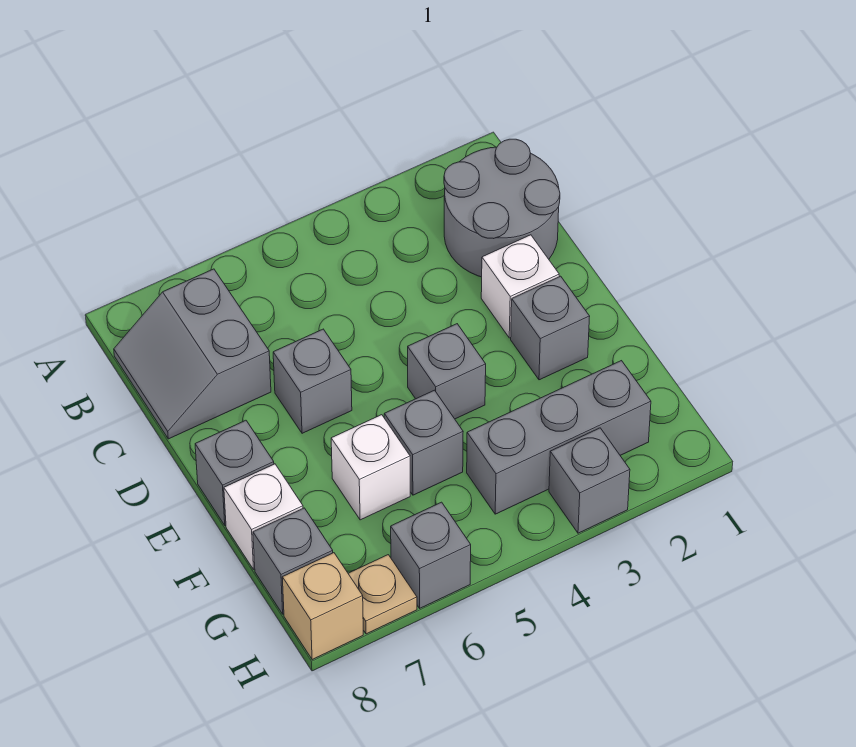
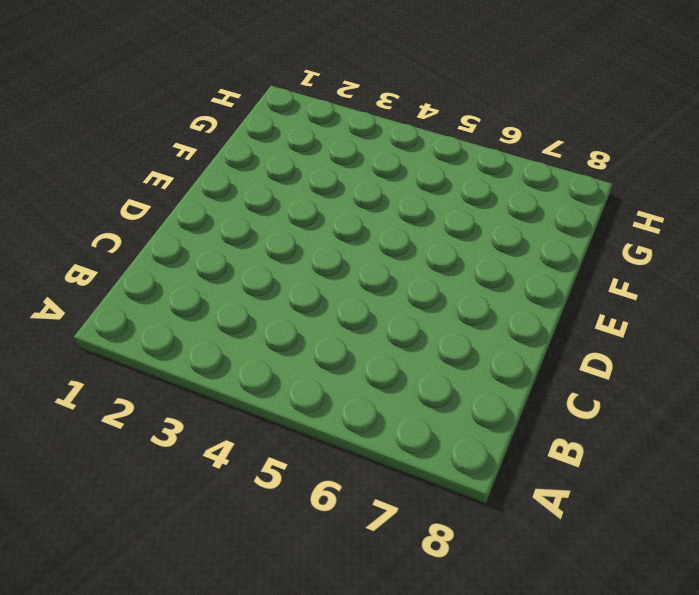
none -> grey round brick B1:C2 level 1
none -> grey slope B7:C8 level 1 top 7
none -> white brick D2 level 1

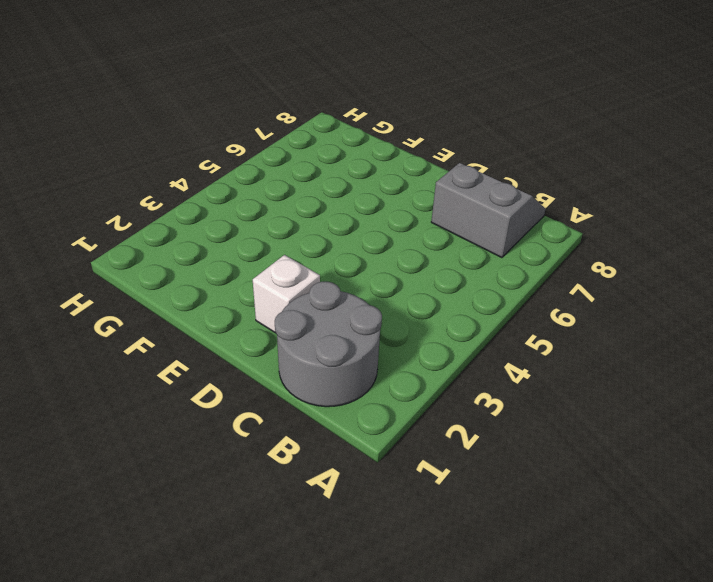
none -> grey brick D6 level 1
none -> grey brick E2 level 1
none -> grey brick E4 level 1

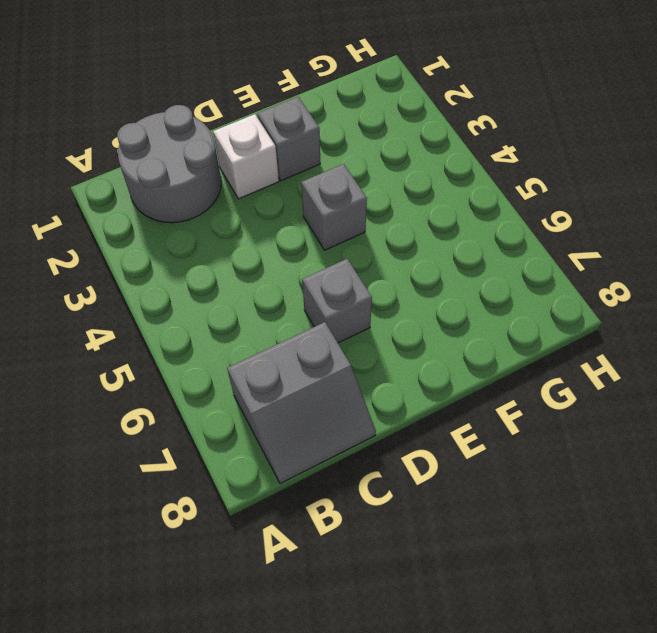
none -> grey brick E8 level 1
none -> grey brick F5 level 1
none -> white brick F6 level 1

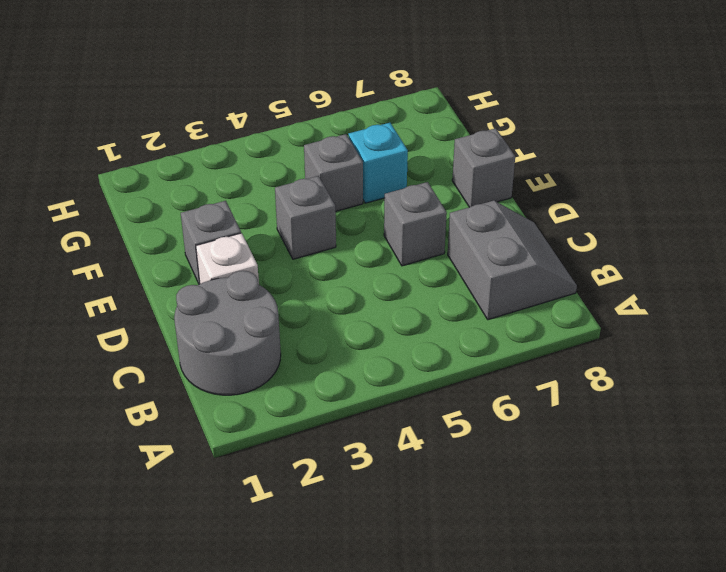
cyan brick F6 level 1 -> white brick F6 level 1
none -> white brick F8 level 1
none -> grey brick G2:G4 level 1
none -> grey brick G8 level 1

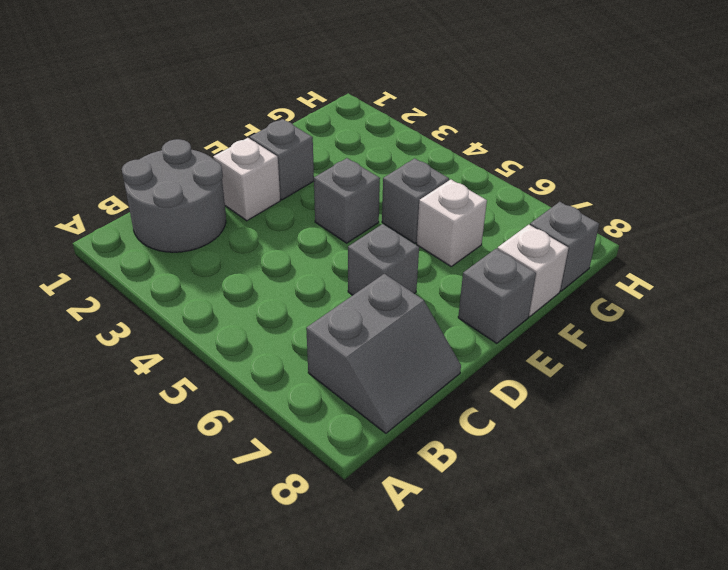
none -> grey brick G2:G4 level 1
none -> grey brick H3 level 1
none -> grey brick H6 level 1

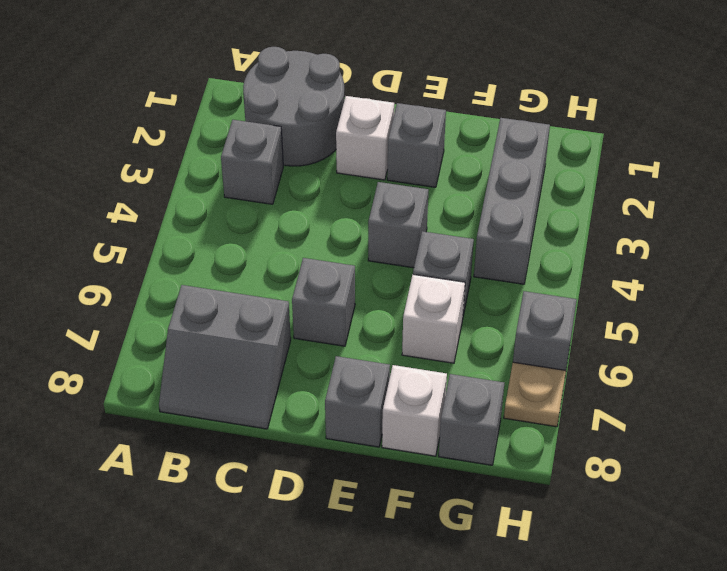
grey brick B3 level 1 -> grey brick H3 level 1
none -> tan brick H8 level 1

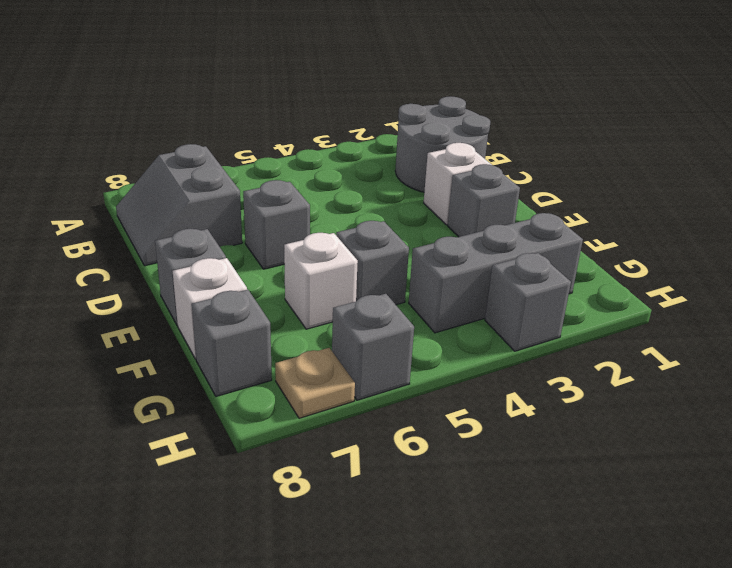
none -> grey brick E4 level 1
none -> tan brick H8 level 1

